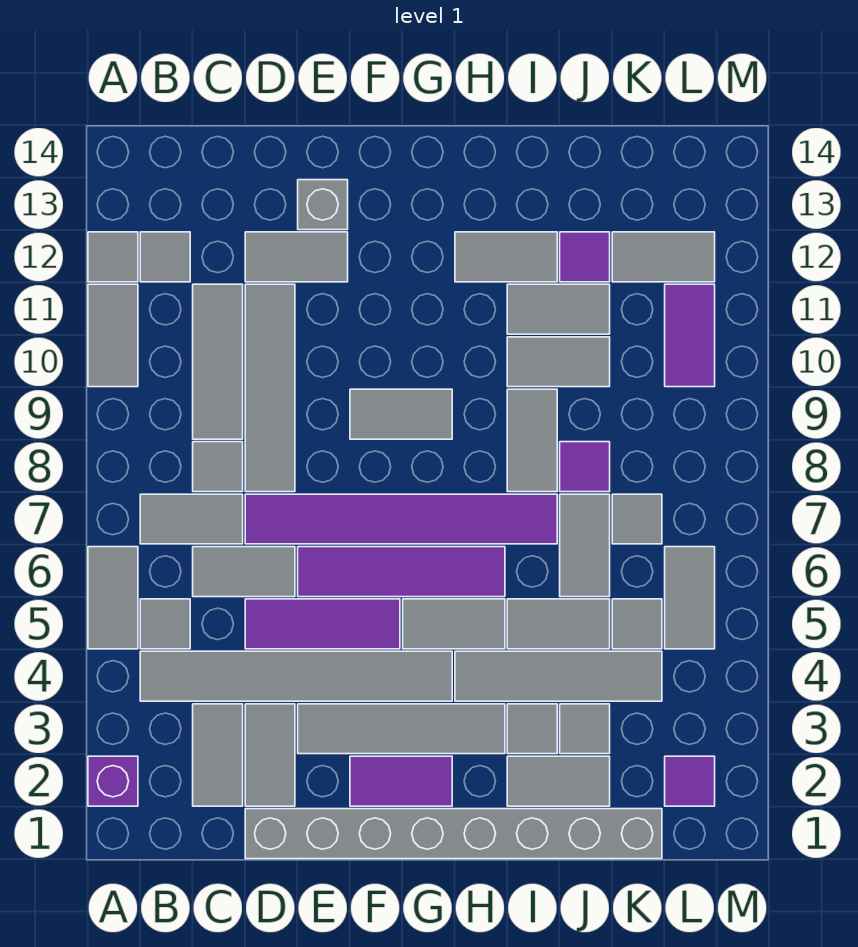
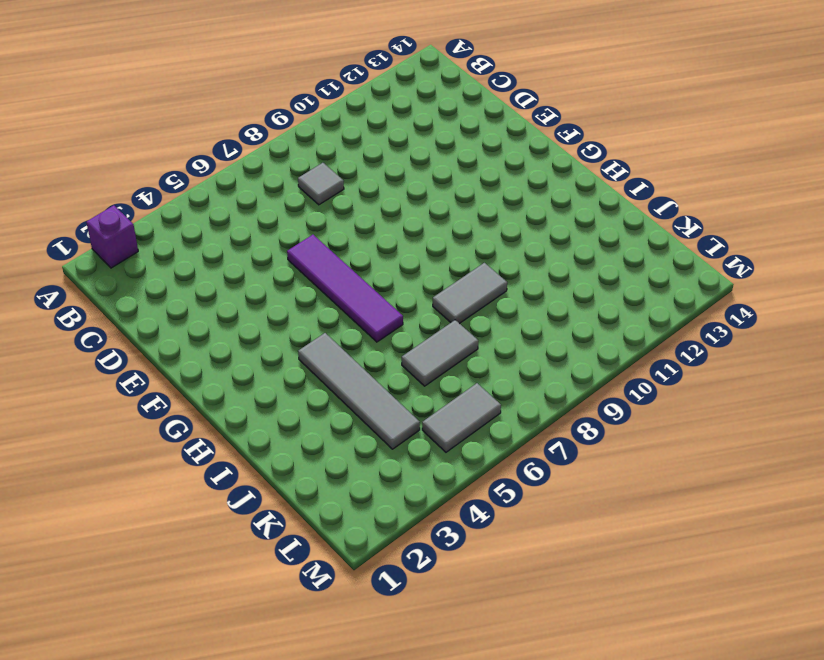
none -> grey tile A5:A6 level 1
none -> grey tile A10:A11 level 1
none -> grey tile A12 level 1
none -> grey tile B4:G4 level 1

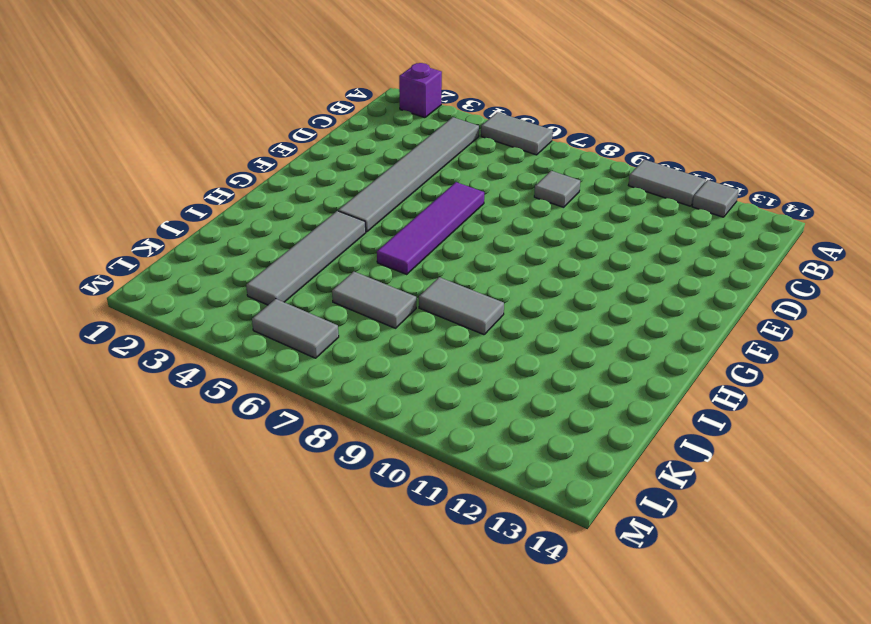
none -> grey tile B5 level 1
none -> grey tile B7:C7 level 1
none -> grey tile B12 level 1
none -> grey tile C2:C3 level 1

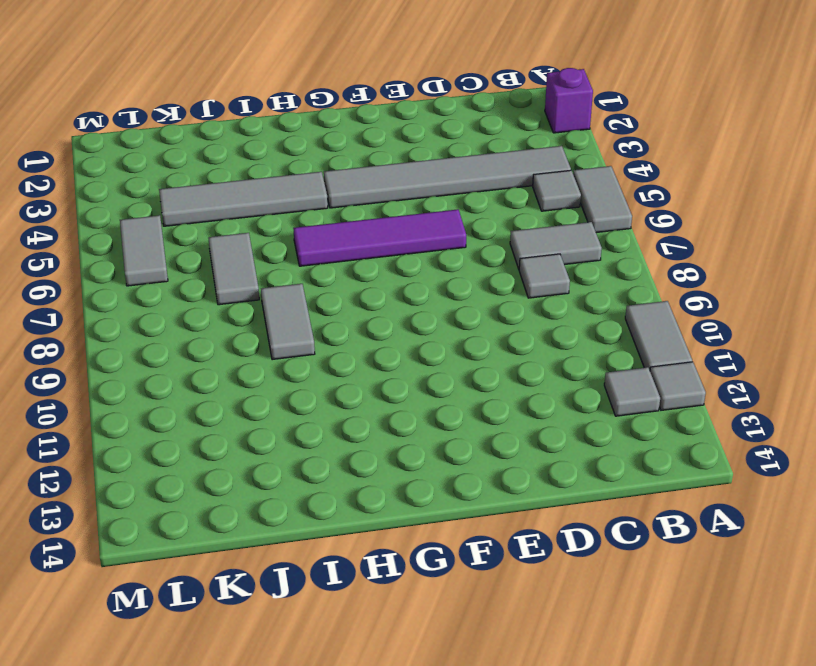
none -> grey tile C2:C3 level 1
none -> grey tile C6:D6 level 1
none -> grey tile C9:C11 level 1
none -> grey brick D1:K1 level 1

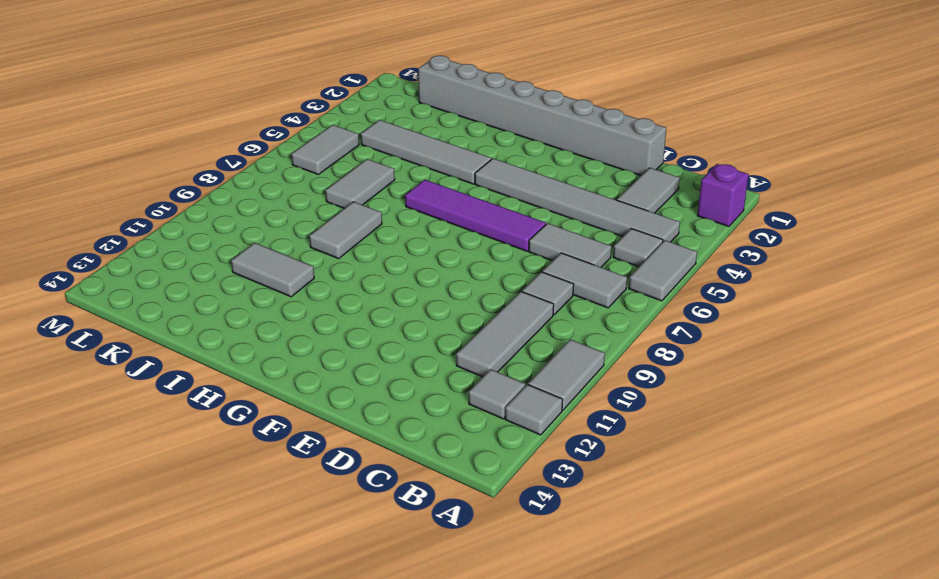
none -> grey tile D2:D3 level 1
none -> purple tile D5:F5 level 1
none -> purple tile D7:I7 level 1
none -> grey tile D8:D11 level 1

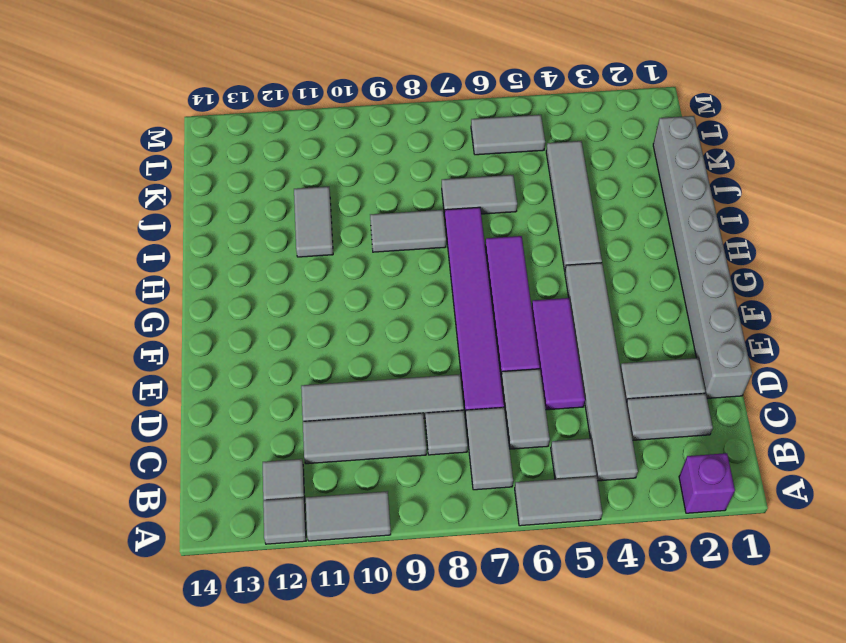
none -> grey tile D12:E12 level 1
none -> grey tile E3:H3 level 1
none -> grey brick E13 level 1
none -> purple tile F2:G2 level 1

